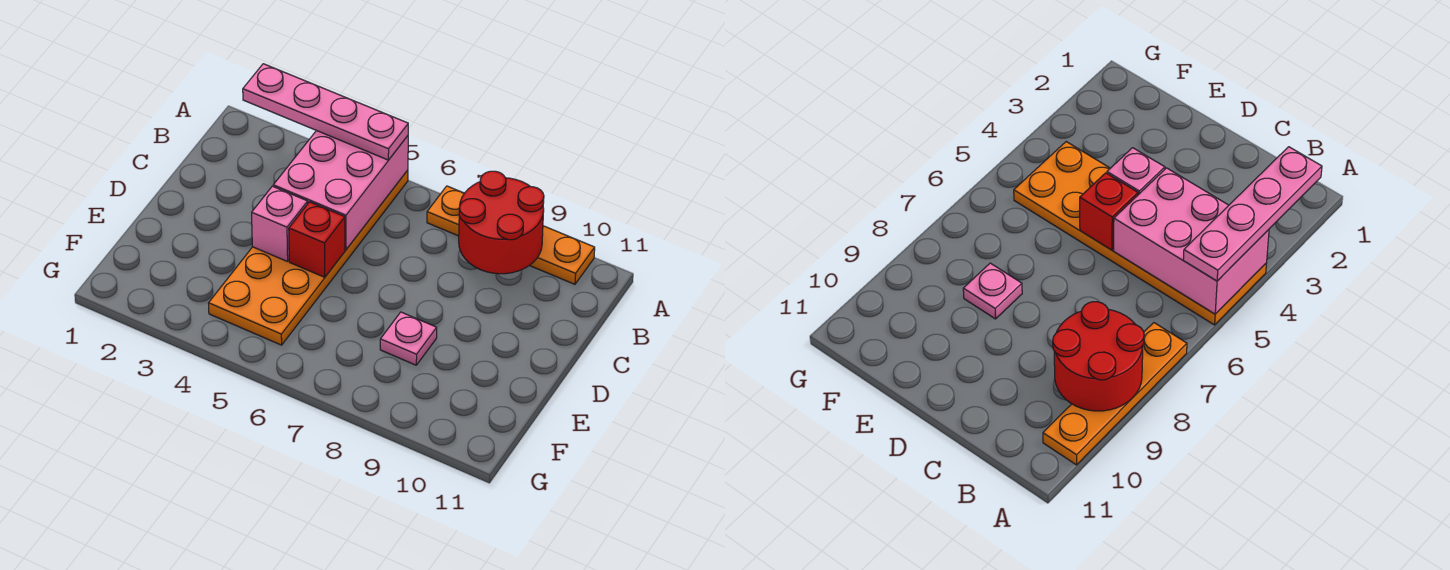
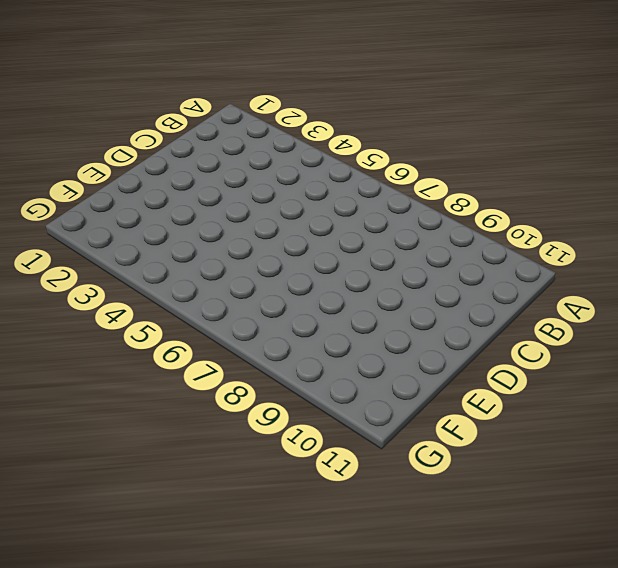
none -> orange plate A4:F5 level 1
none -> orange plate A7:A10 level 1

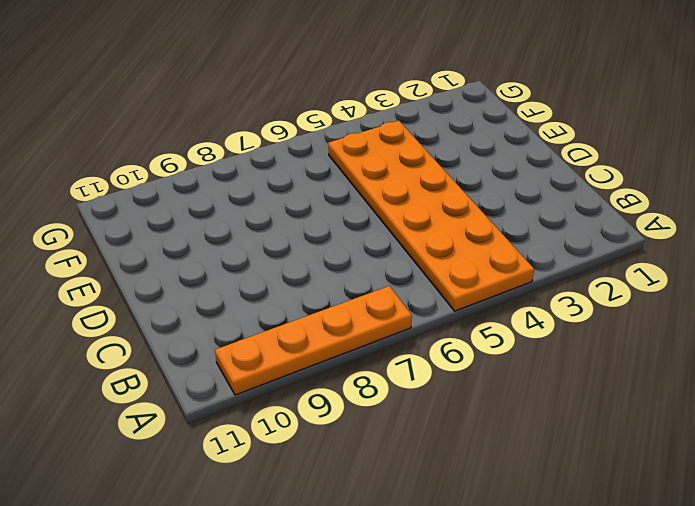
none -> pink plate E8 level 1
none -> pink brick A4:C5 level 2

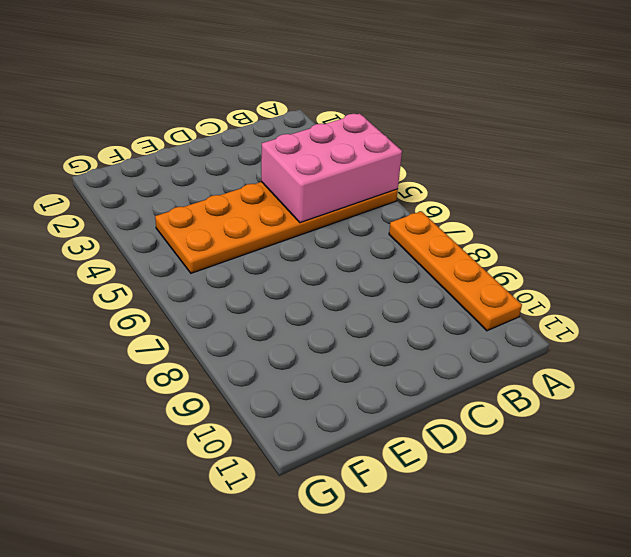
none -> pink plate E8 level 1
none -> red round brick A8:B9 level 2

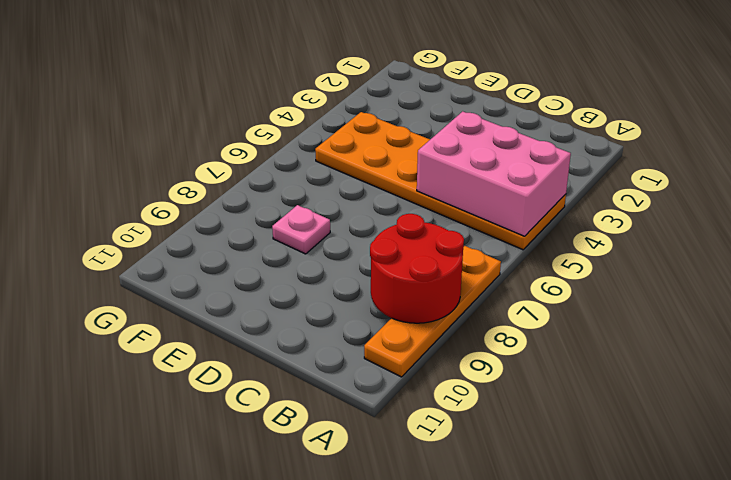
none -> pink brick D4 level 2
none -> red brick D5 level 2

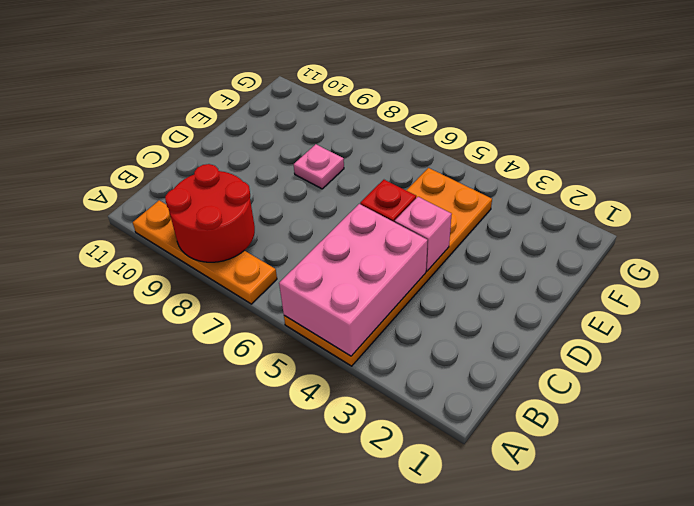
none -> pink plate A2:A5 level 3

